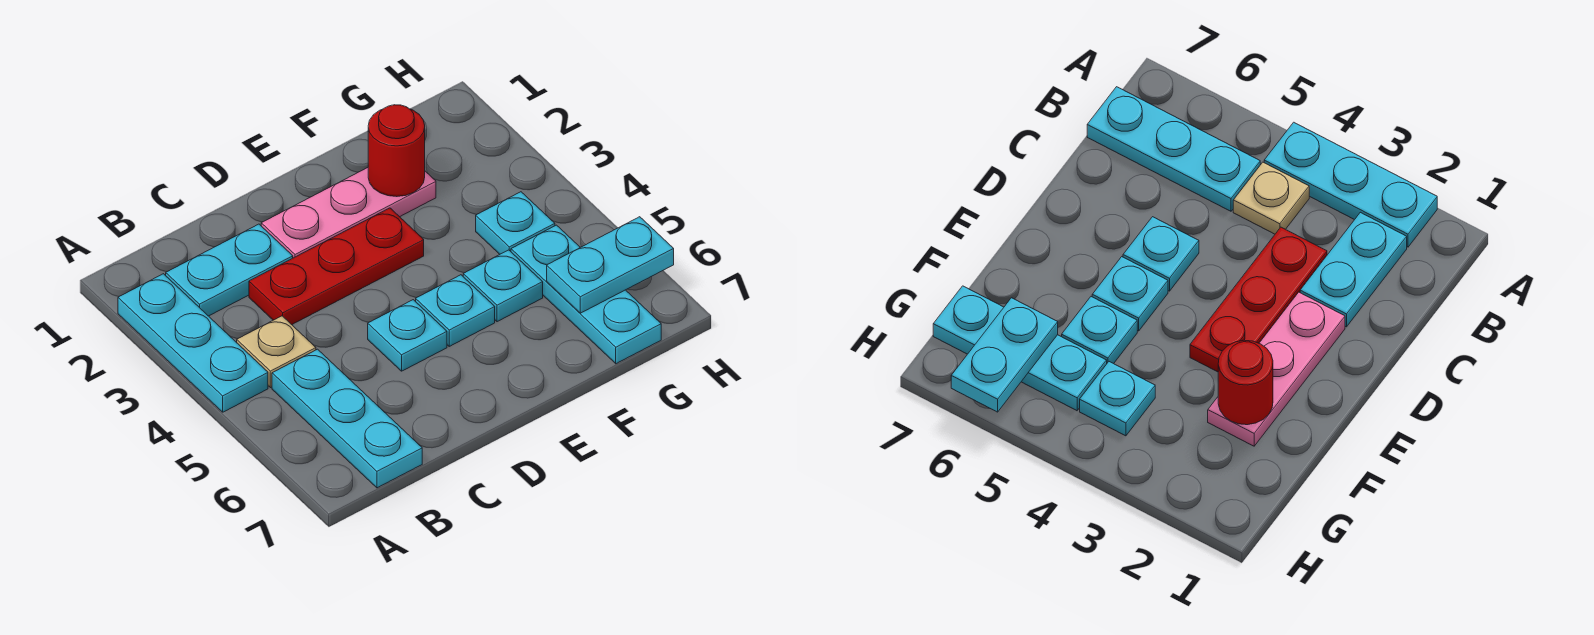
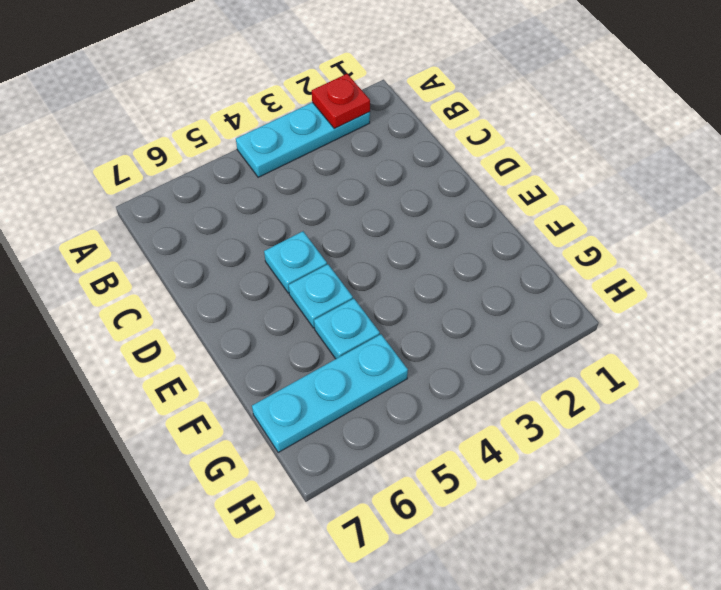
red plate A2 level 2 -> none
none -> cyan plate B2:C2 level 1
none -> tan plate B4 level 1
none -> cyan plate B5:B7 level 1

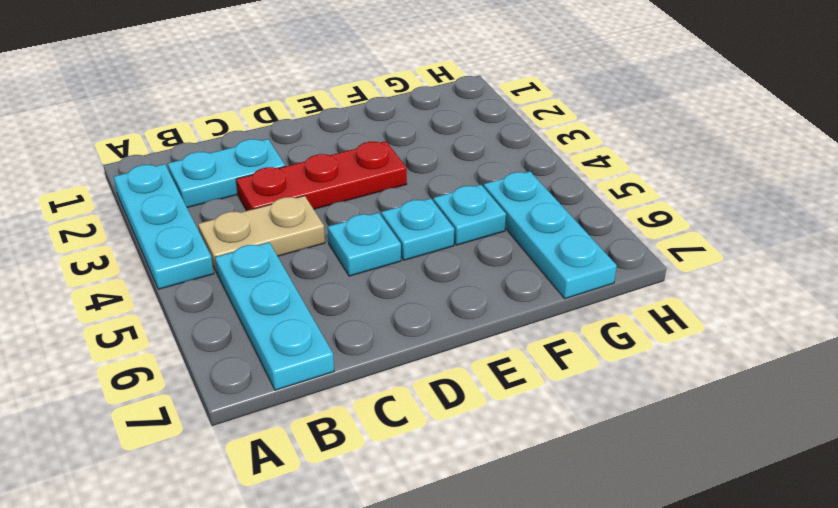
tan plate B4:C4 level 1 -> tan plate B4 level 1
none -> pink plate D2:F2 level 1
none -> cyan plate G4 level 1
none -> red round brick F2 level 2

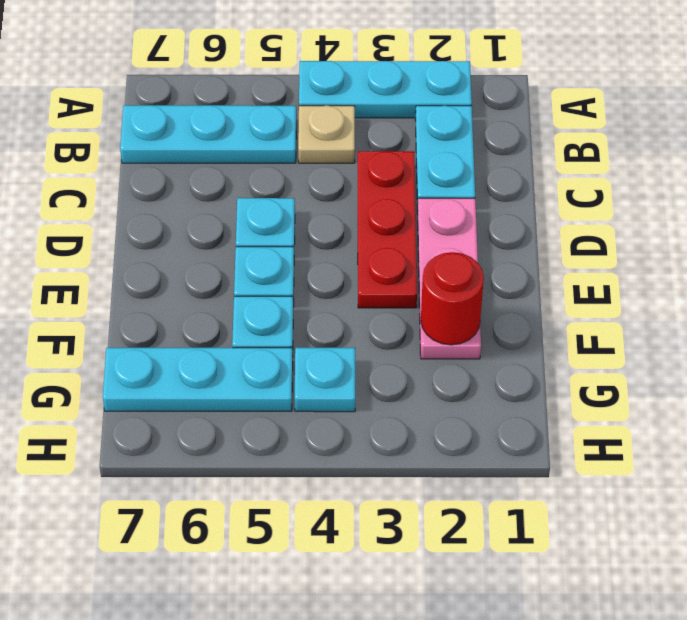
none -> cyan plate G6:H6 level 2

